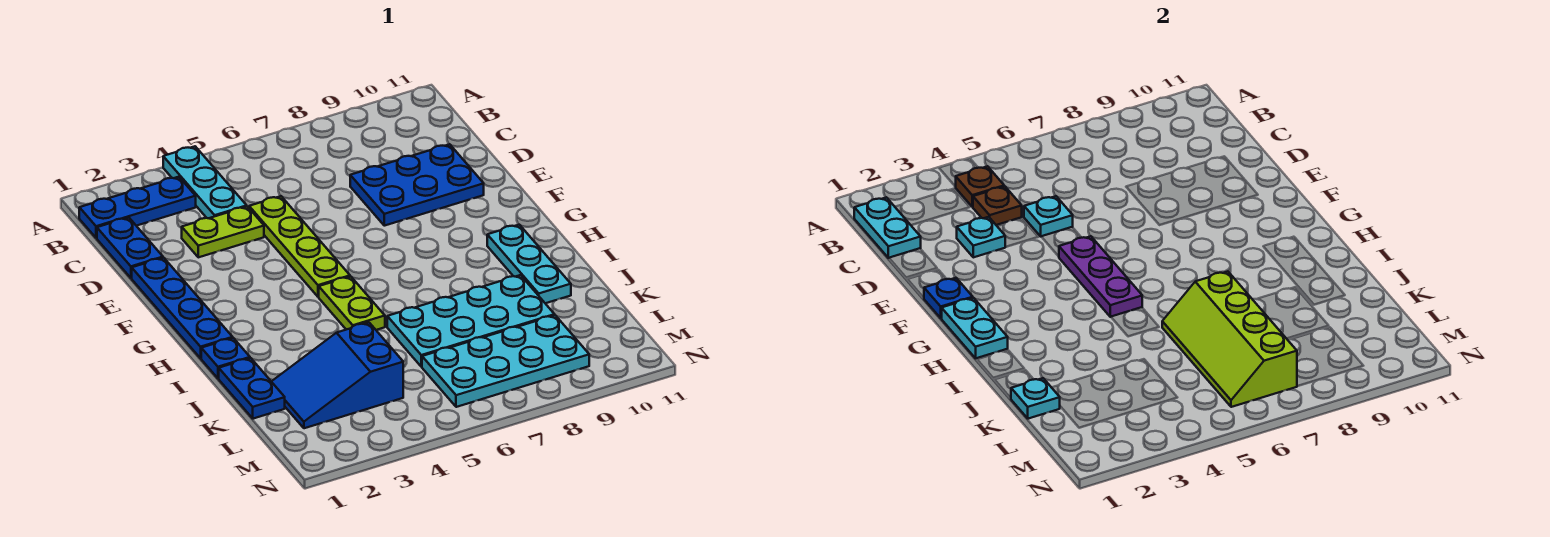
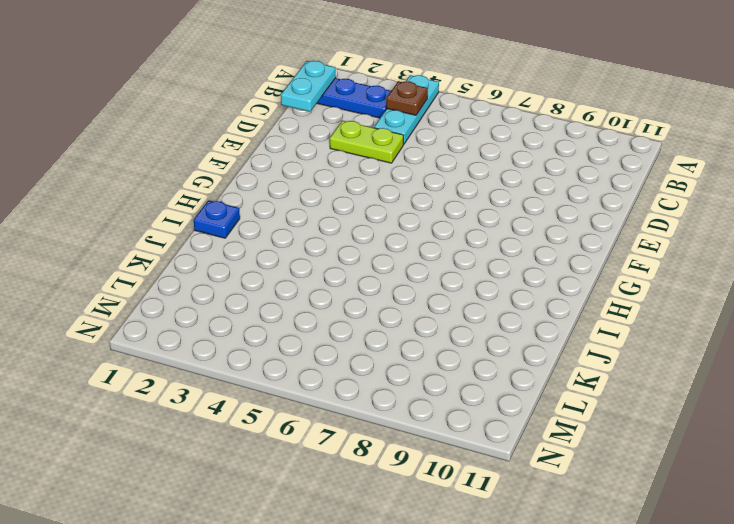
none -> blue plate C1:D1 level 1
none -> lime plate D5:G5 level 1
none -> blue plate D8:E10 level 1

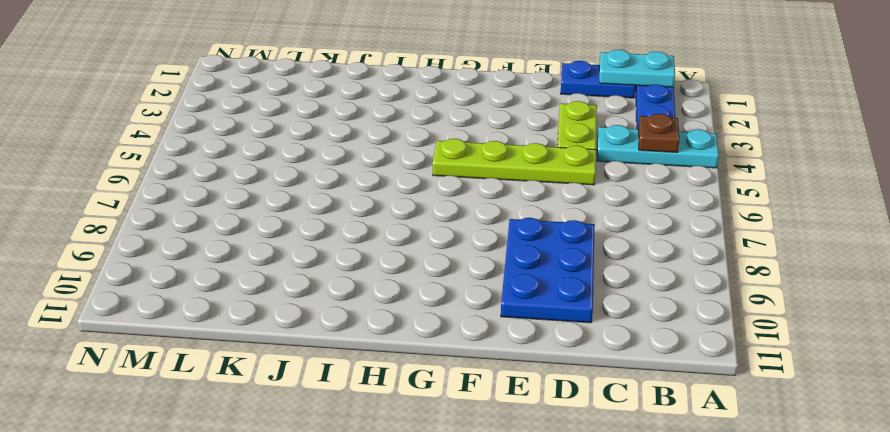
none -> blue plate E1:H1 level 1
none -> lime plate H5:I5 level 1
none -> cyan plate H10:J10 level 1

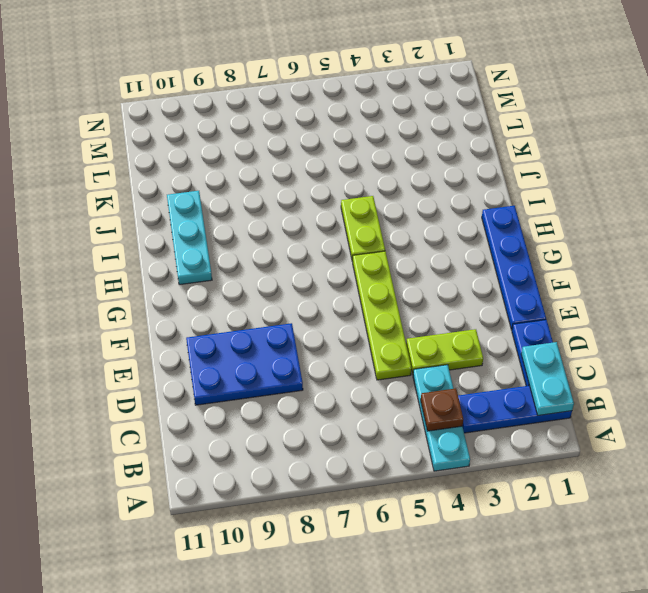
none -> blue plate I1 level 1
none -> blue plate J1:K1 level 1
none -> cyan plate J6:K9 level 1

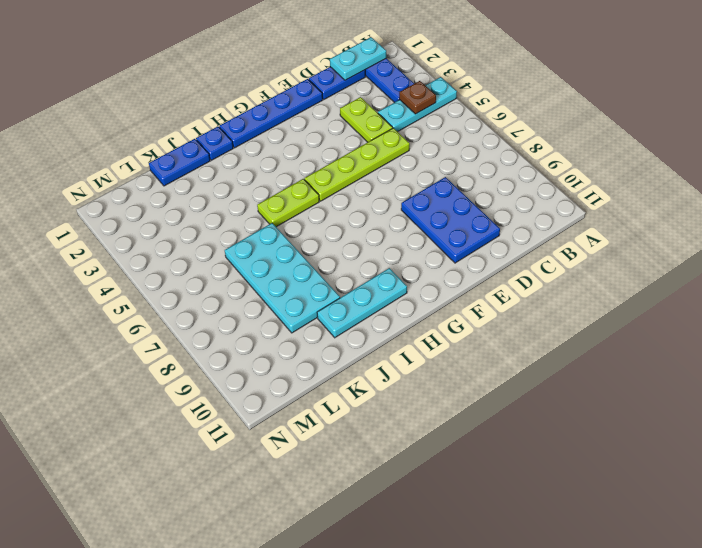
none -> blue slope K2:L4 level 1 top 4
none -> cyan plate L6:M9 level 1
none -> brown plate C4 level 2

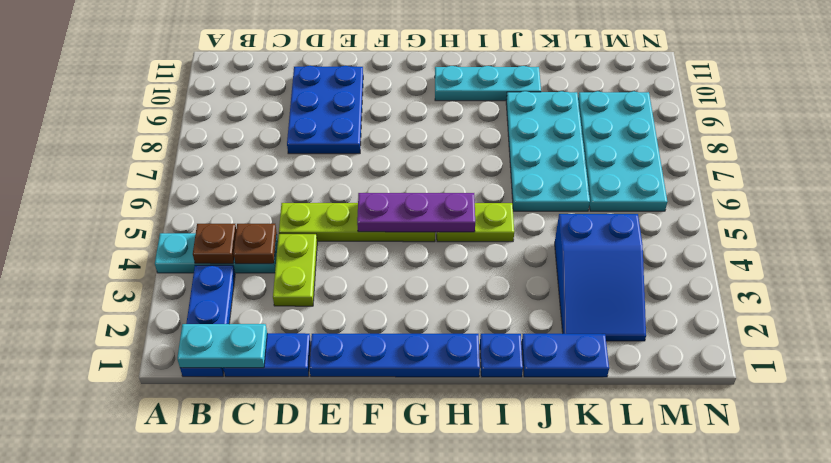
none -> cyan plate D3 level 2
none -> cyan plate D5 level 2
none -> blue plate F1 level 2

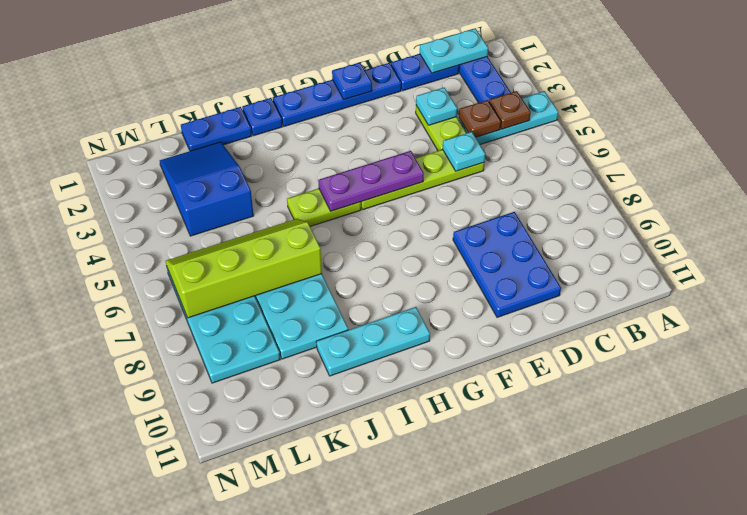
none -> cyan plate G1:H1 level 2
none -> cyan plate K1 level 2

